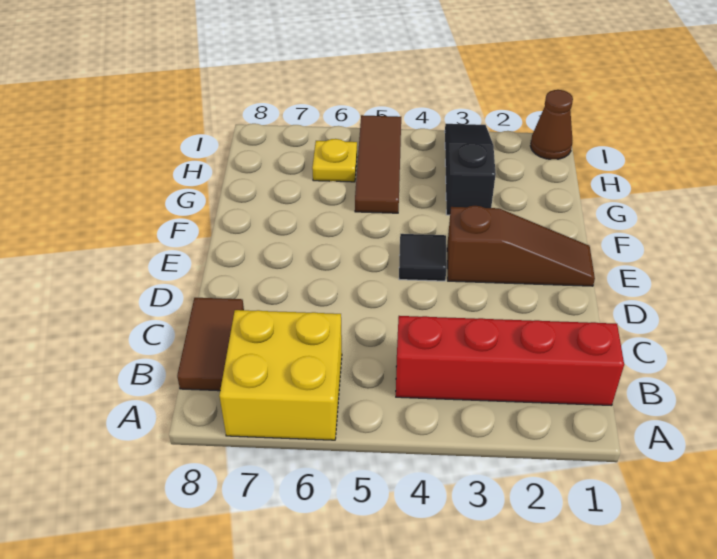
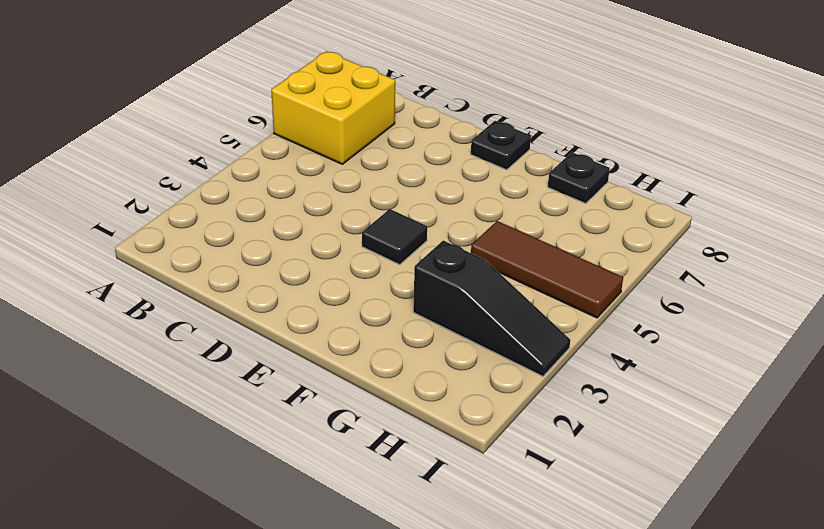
black plate E8 level 1 -> none
black plate G8 level 1 -> none
none -> red brick B1:B4 level 1
none -> brown tile B8:C8 level 1

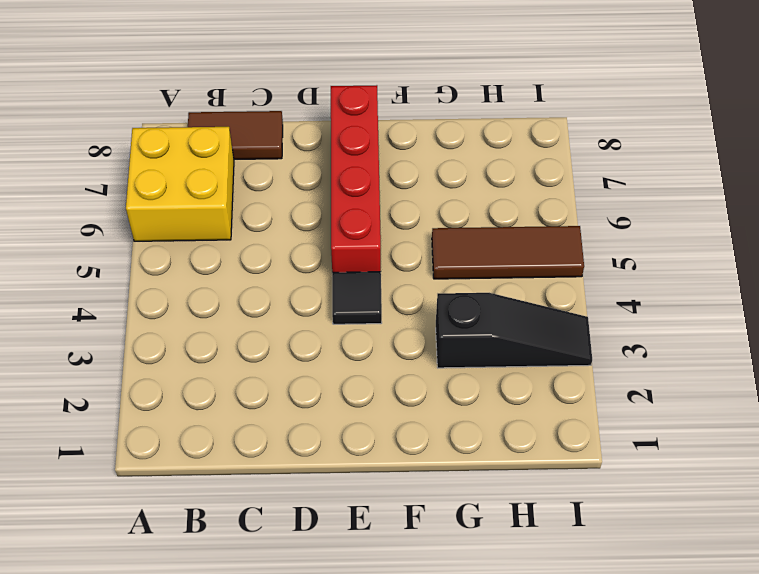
red brick E5:E8 level 1 -> red brick B1:B4 level 1
none -> brown slope E1:E3 level 1 top 3
none -> yellow plate H6 level 1

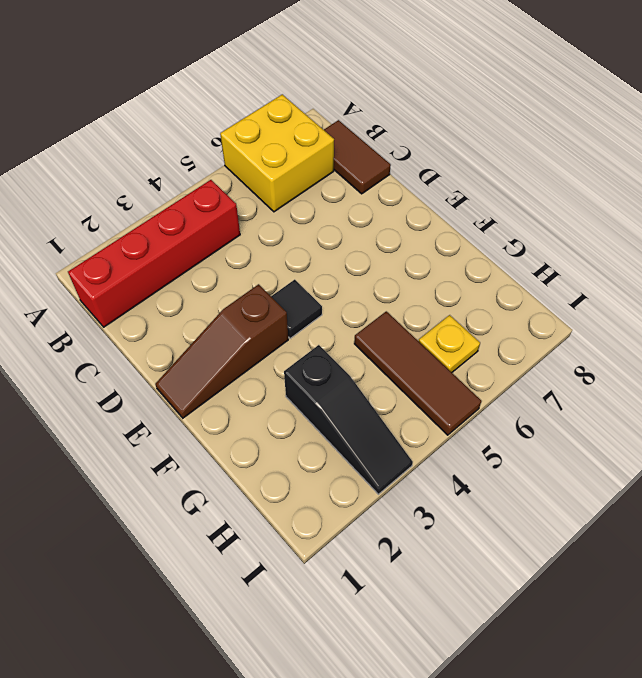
none -> brown cone I1 level 1

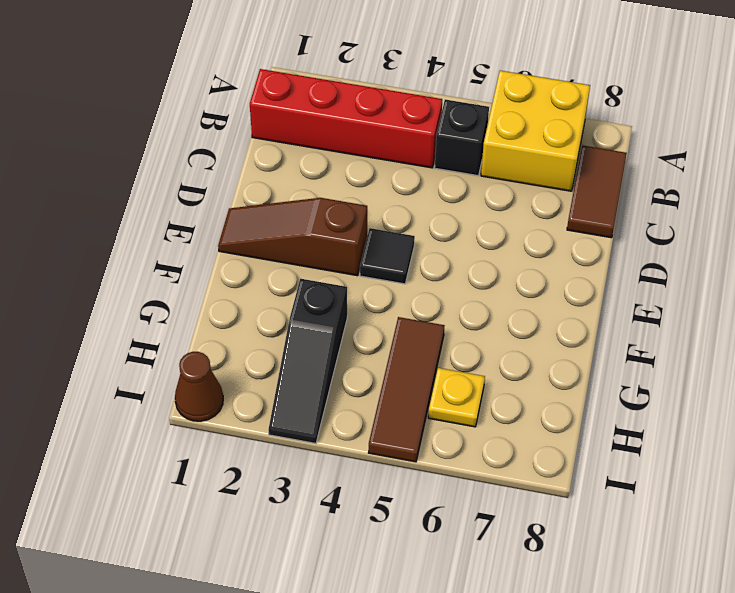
black brick B5 level 1 -> none

